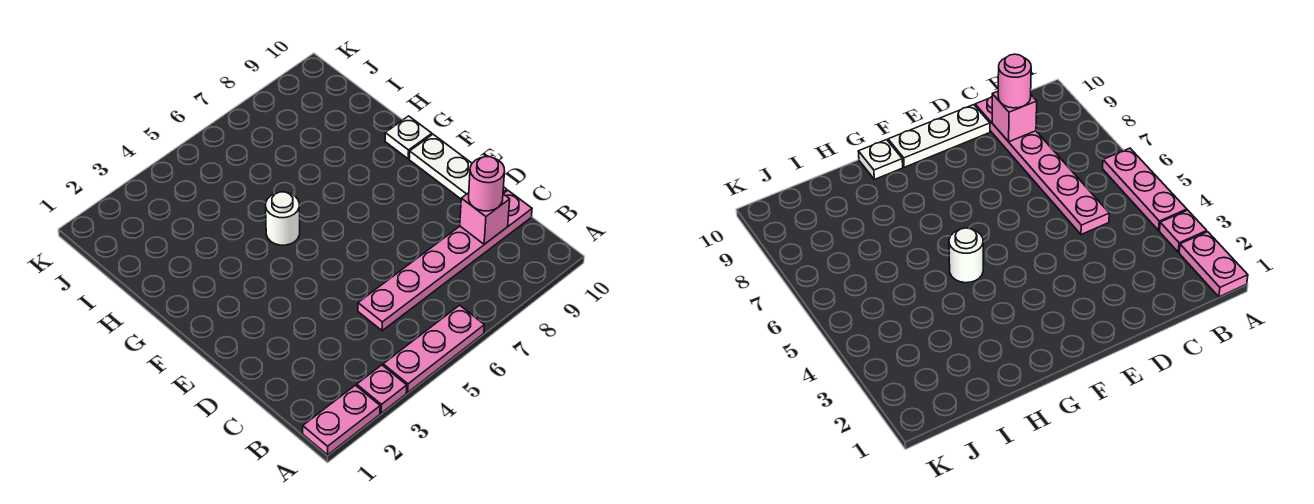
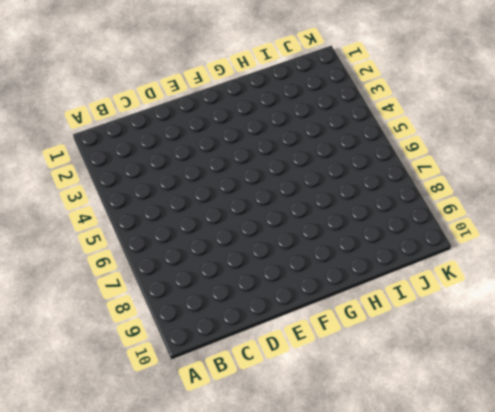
none -> pink plate A1:A2 level 1
none -> pink plate A3 level 1

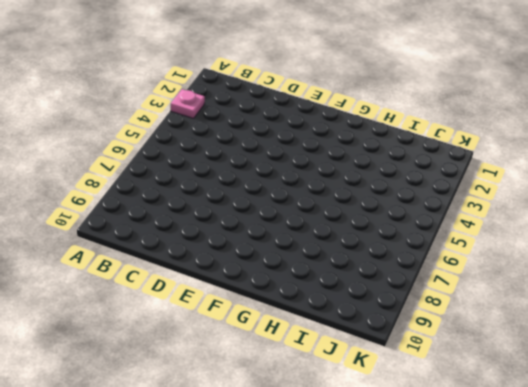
none -> pink plate A1:A2 level 1
none -> pink plate A4:A6 level 1

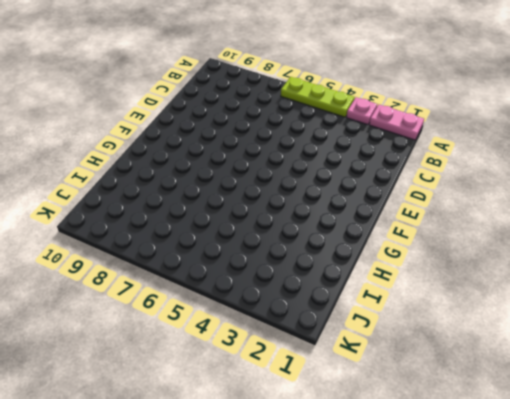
lime plate A4:A6 level 1 -> pink plate A4:A6 level 1
none -> pink plate C5:C10 level 1
none -> white plate D10:F10 level 1

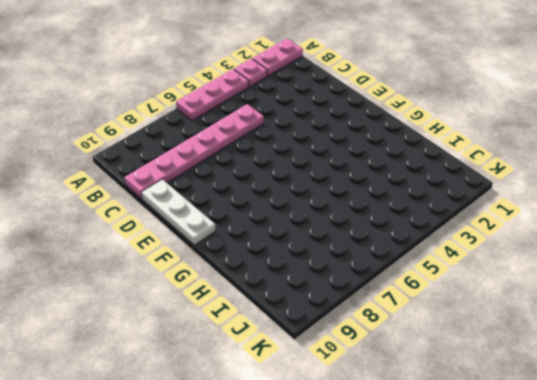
none -> white round brick G5 level 1
none -> white plate G10 level 1

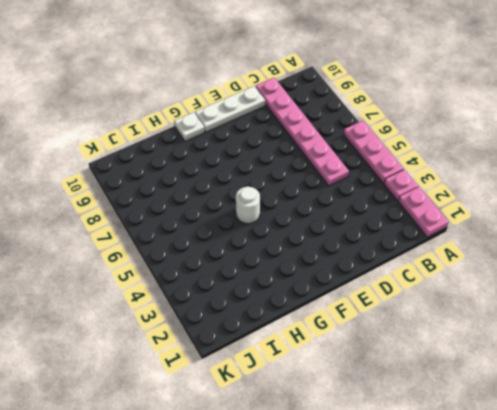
none -> pink brick C9 level 2
none -> pink round brick C9 level 3

